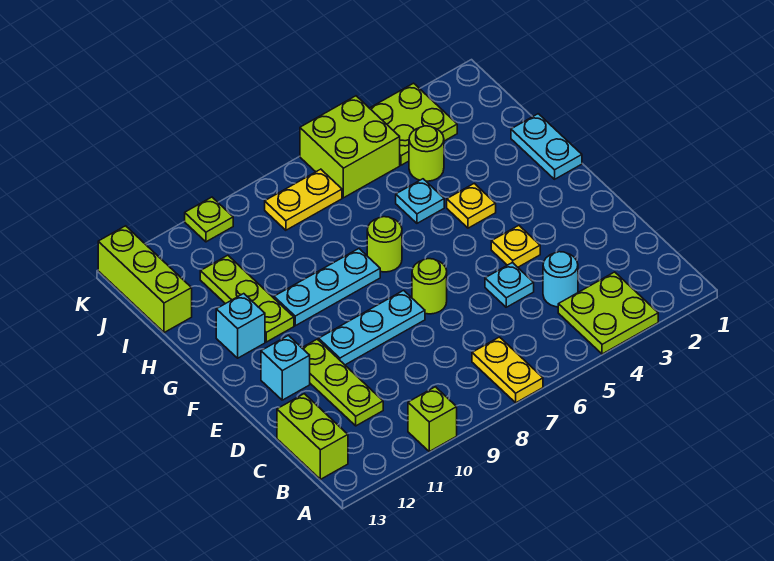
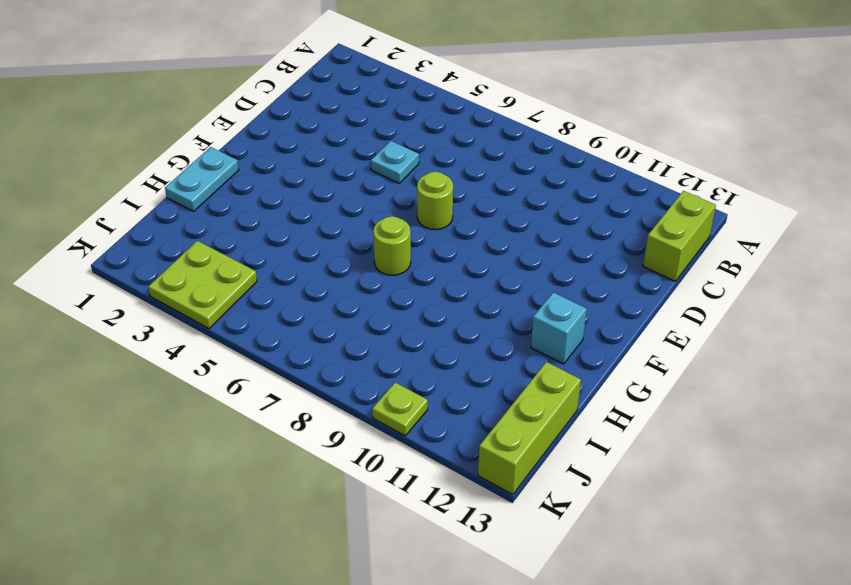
none -> lime plate A3:B4 level 1
none -> yellow plate A7:B7 level 1
none -> lime brick A10 level 1

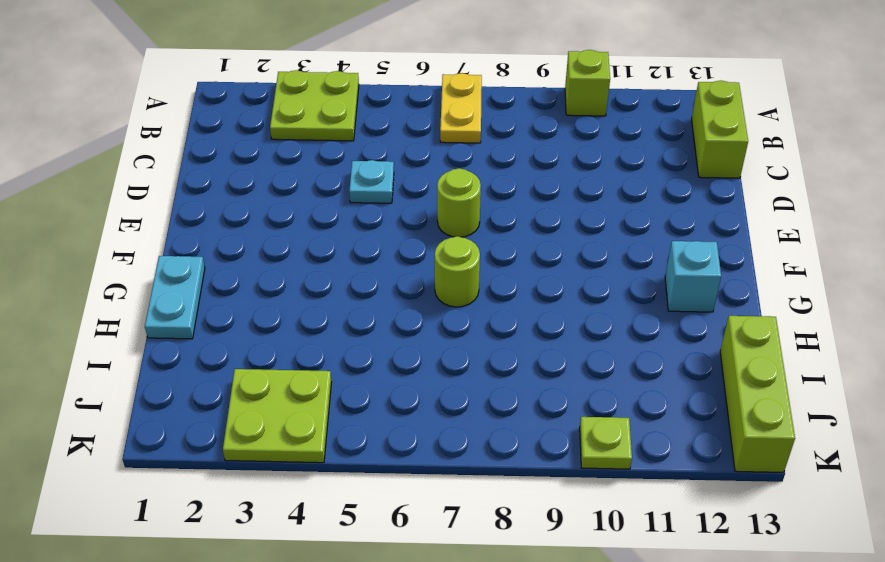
none -> cyan round brick C4 level 1
none -> lime plate C11:E11 level 1
none -> yellow plate E4 level 1

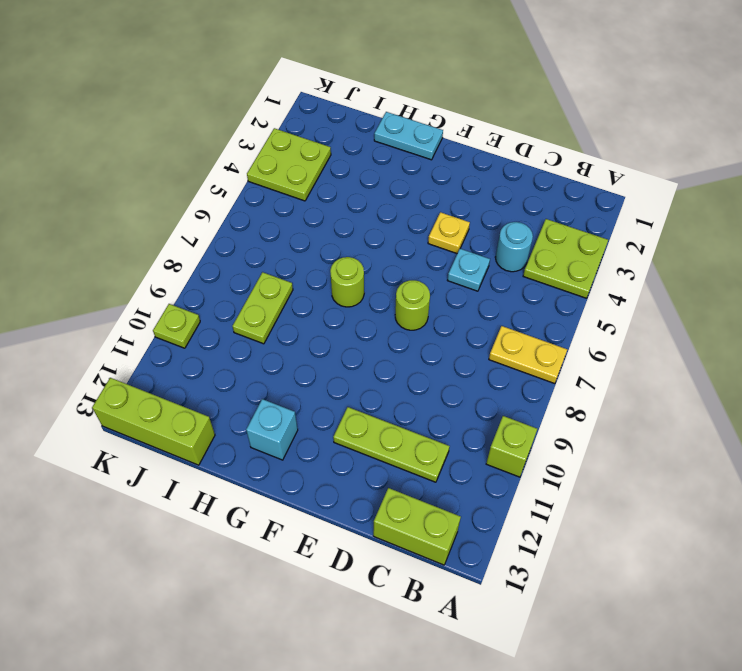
lime plate I8:I9 level 1 -> none
none -> cyan plate E8:E10 level 1
none -> cyan brick E12 level 1
none -> yellow plate G4 level 1

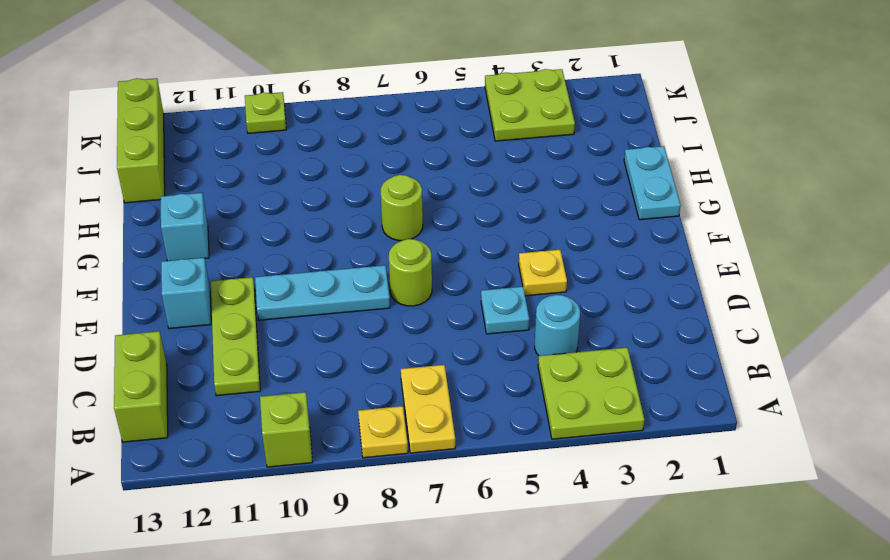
yellow plate A8 level 1 -> yellow plate G4 level 1
none -> cyan plate G8:G10 level 1
none -> lime plate G11:I11 level 1
none -> cyan plate H5 level 1

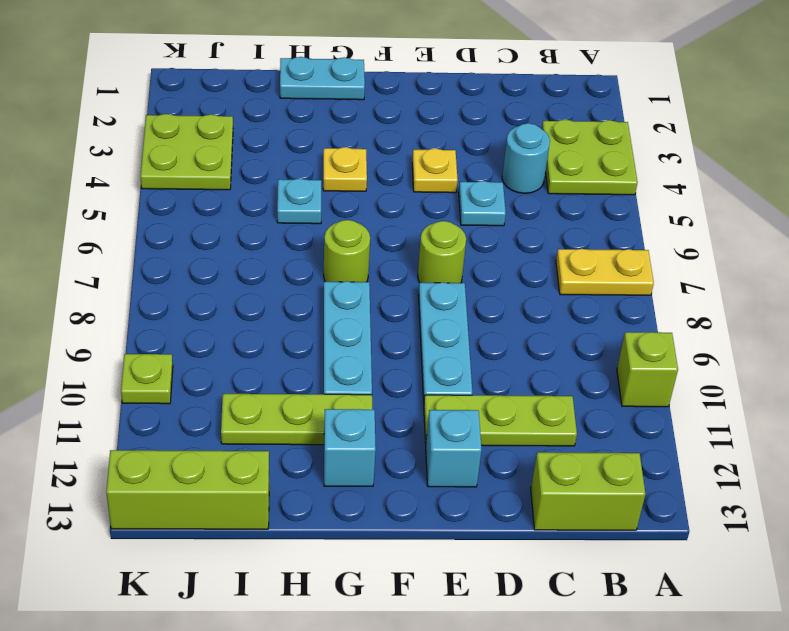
none -> lime round brick I4 level 1
none -> lime brick J5:K6 level 1
none -> yellow plate J7:J8 level 1

